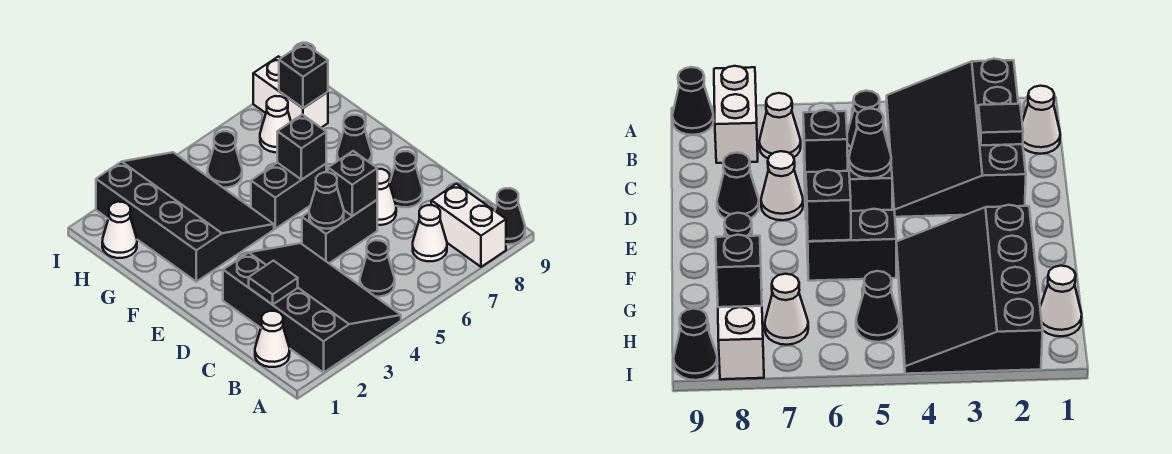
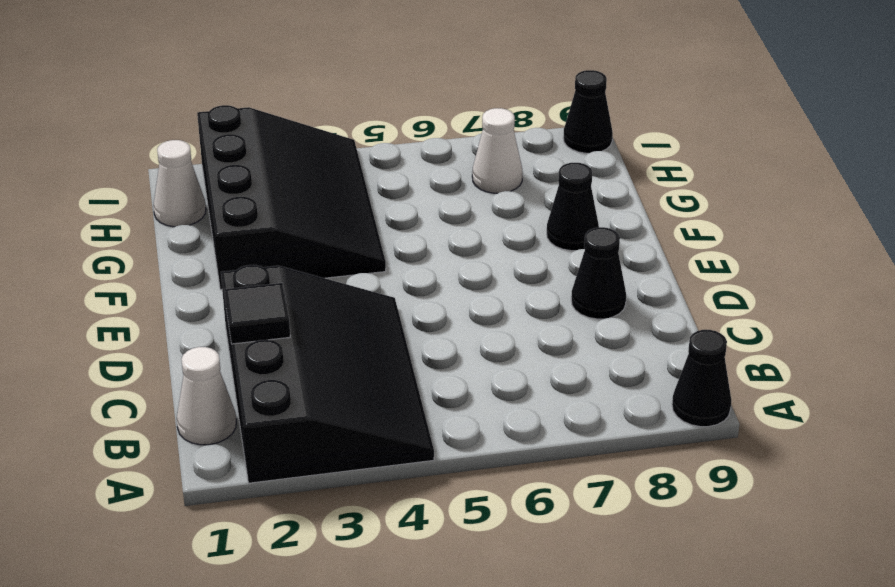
none -> white brick A8:B8 level 1
none -> black cone B5 level 1
none -> white cone B7 level 1

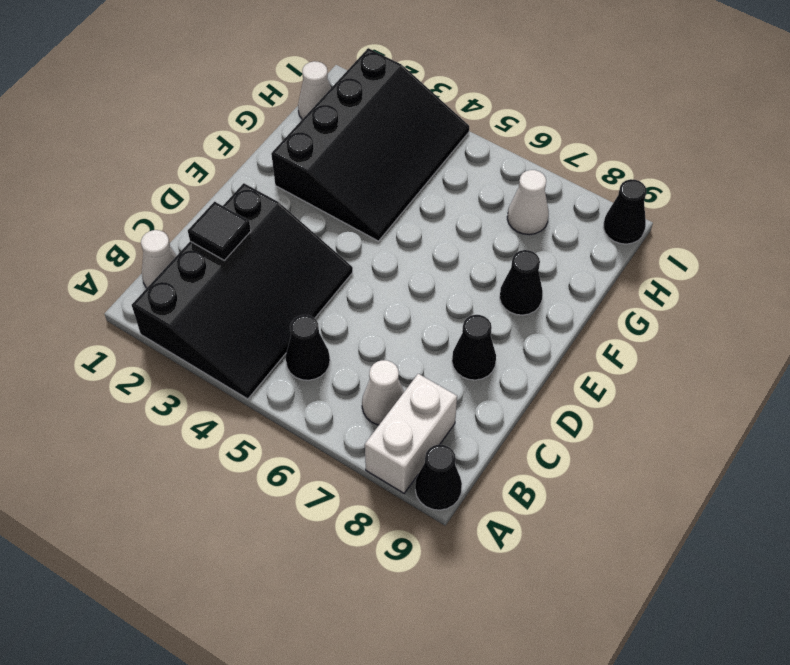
none -> black brick D5:D6 level 1
none -> white cone D7 level 1
none -> black brick F5:F6 level 1

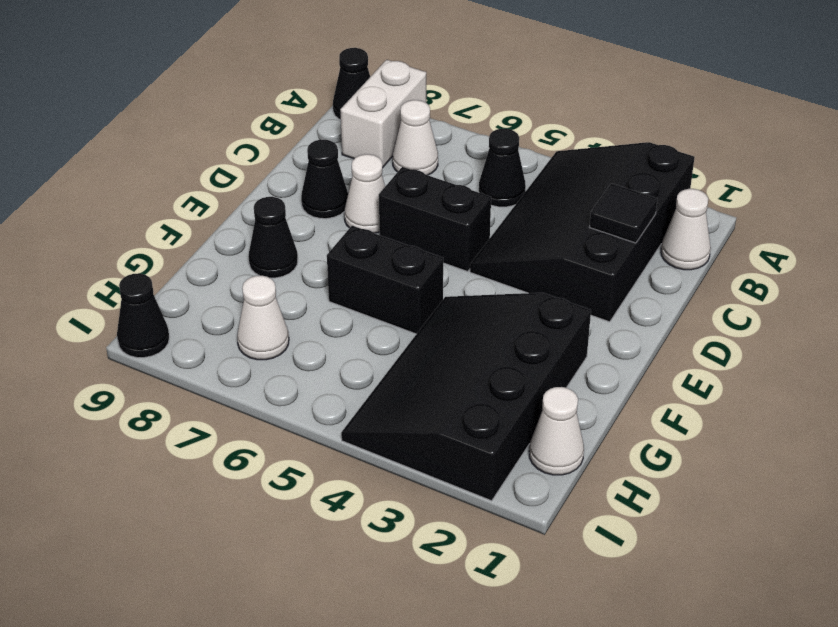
none -> black cone H5 level 1
none -> white brick H8:I8 level 1
none -> black cone D5 level 2

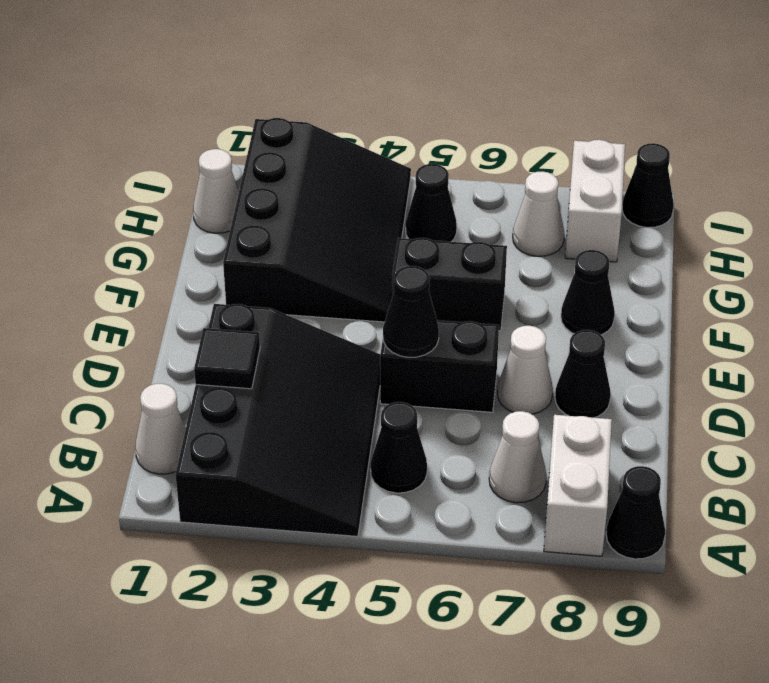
none -> black brick D6 level 2
none -> black brick F6 level 2
none -> black brick H8 level 2

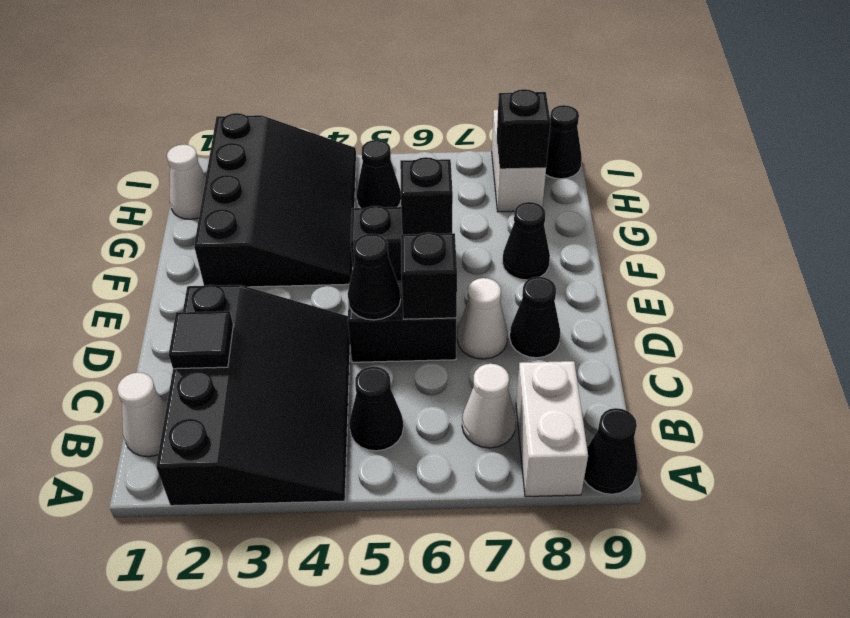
none -> white cone H7 level 1

